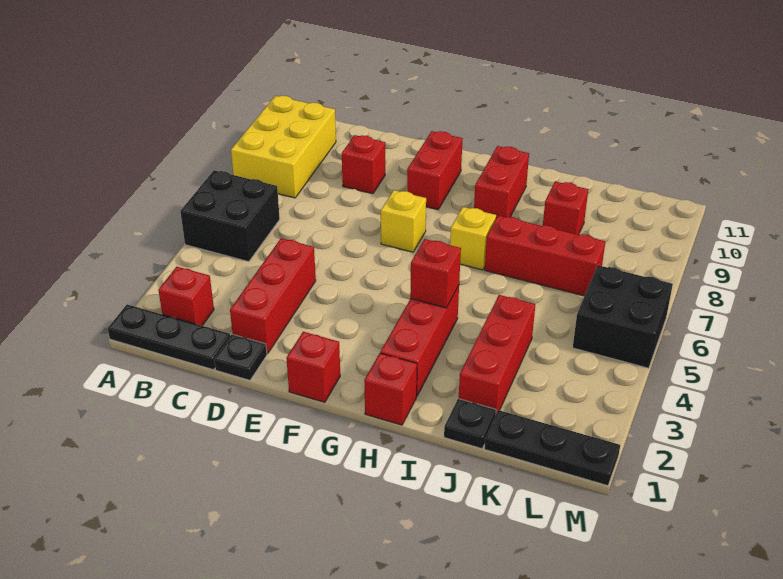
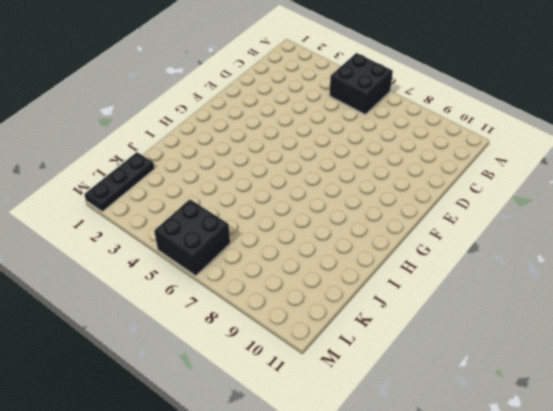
none -> black plate A1:C1 level 1
none -> yellow brick A8:B10 level 1
none -> red brick B2 level 1

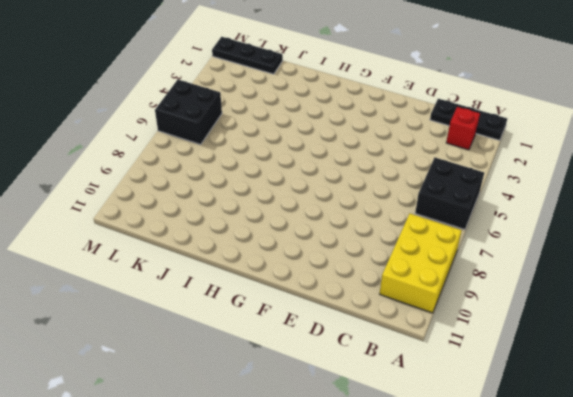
none -> black plate D1 level 1
none -> red brick D2:D4 level 1
none -> red brick D9 level 1

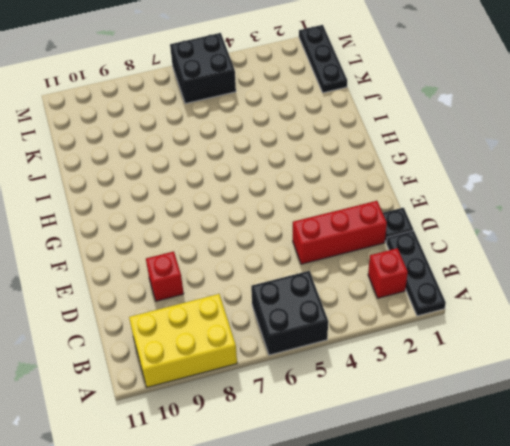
none -> red brick F1 level 1
none -> yellow brick F7 level 1
none -> red brick F9:F10 level 1

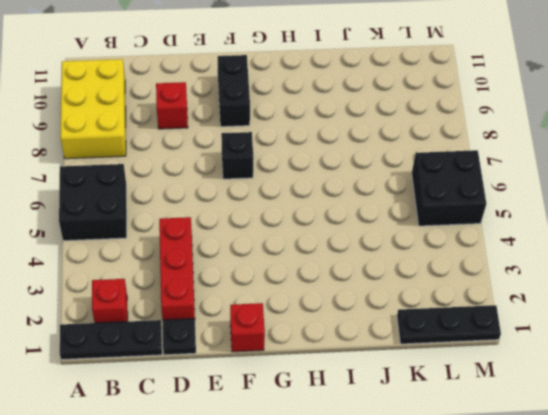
black brick F7 level 1 -> yellow brick F7 level 1
black brick F9:F10 level 1 -> red brick F9:F10 level 1
none -> red brick H1 level 1
none -> red brick H2:H4 level 1
none -> yellow brick H7 level 1

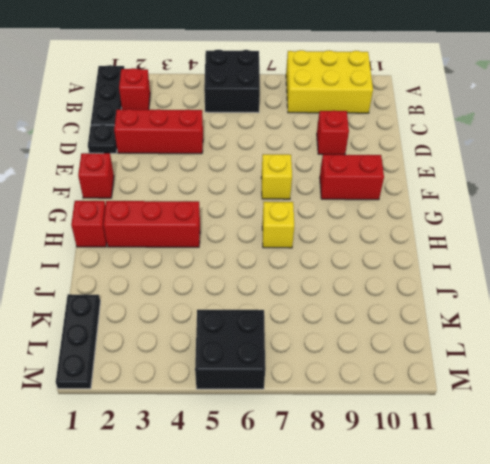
none -> red brick H9:H10 level 1
none -> red brick I7:K7 level 1
none -> black plate J1 level 1

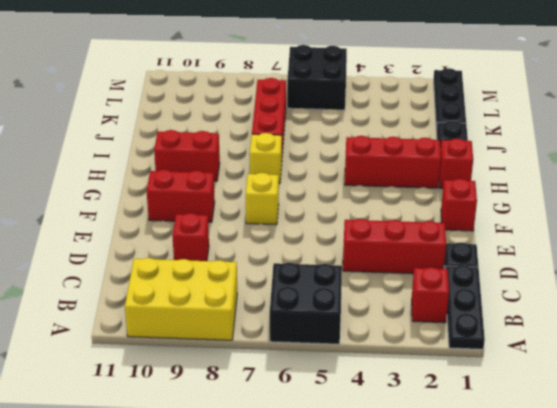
none -> red brick J2:J4 level 1
none -> red brick J9 level 1
none -> red brick H4 level 2

